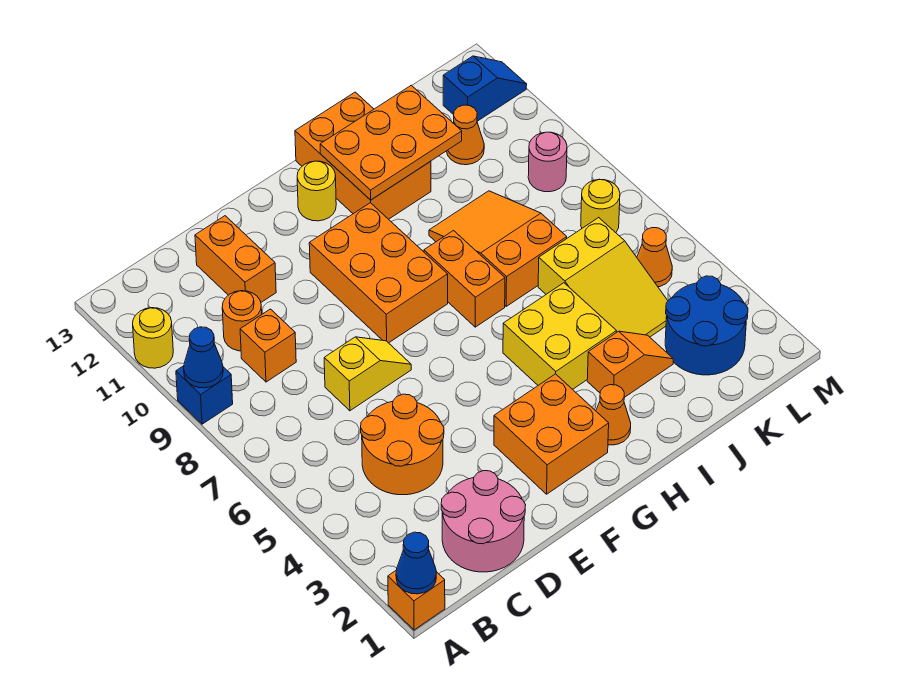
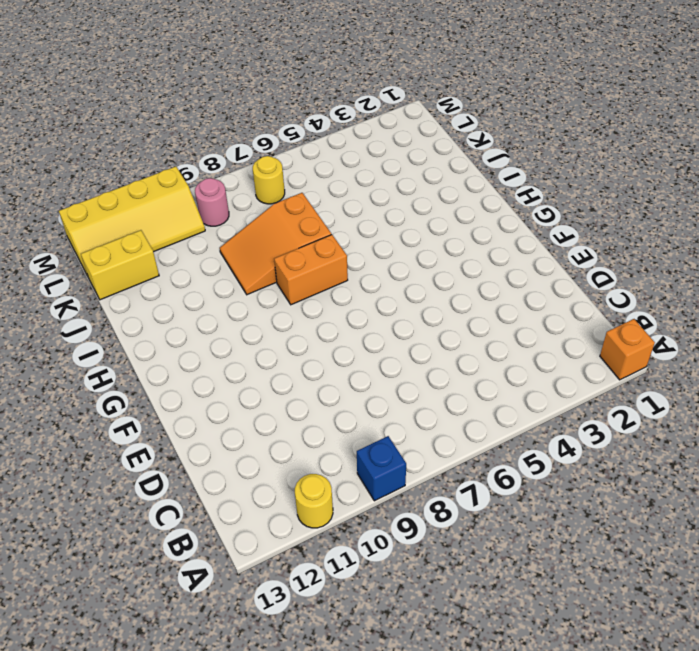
yellow brick K12:K13 level 1 -> none
yellow slope L10:M13 level 1 top M -> blue slope L12:M12 level 1 top L
none -> pink round brick C1:D2 level 1
none -> orange round brick C4:D5 level 1
none -> orange brick C9 level 1

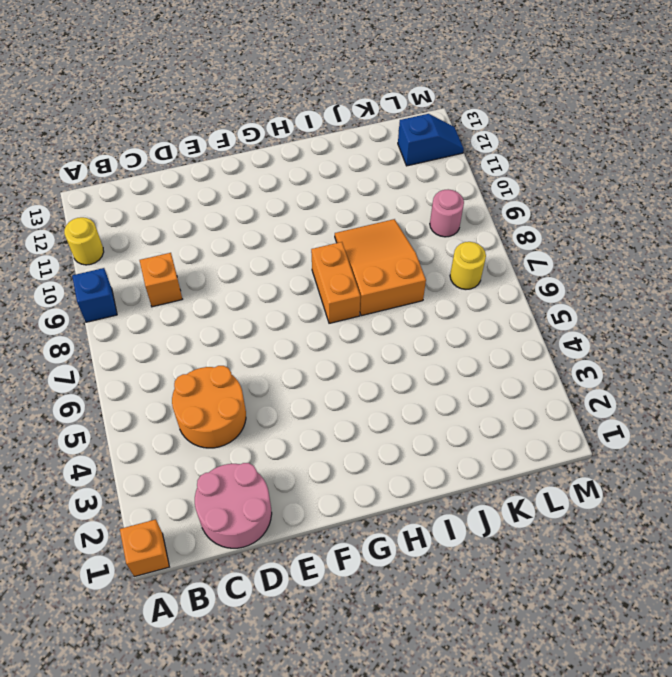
none -> orange round brick C10 level 1
none -> yellow slope D7:E7 level 1 top D
none -> orange brick D11:D12 level 1

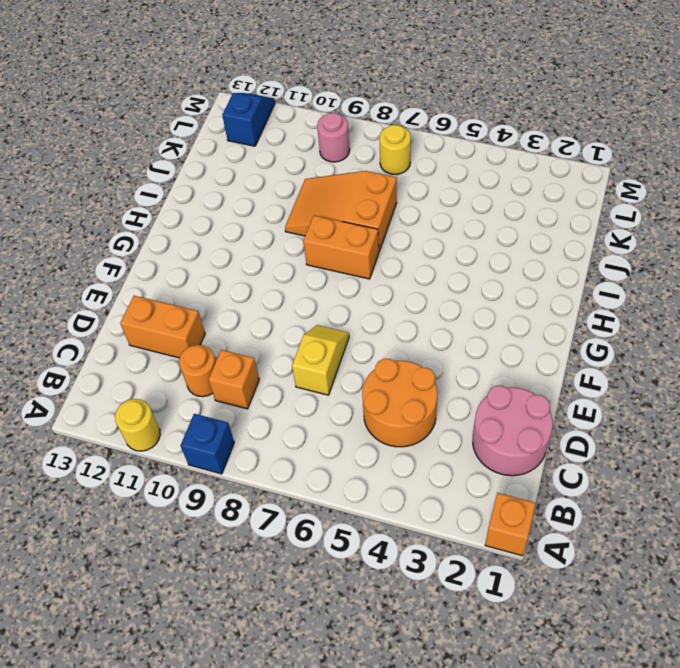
none -> orange brick F2:G3 level 1
none -> orange brick F8:G10 level 1
none -> yellow round brick G12 level 1

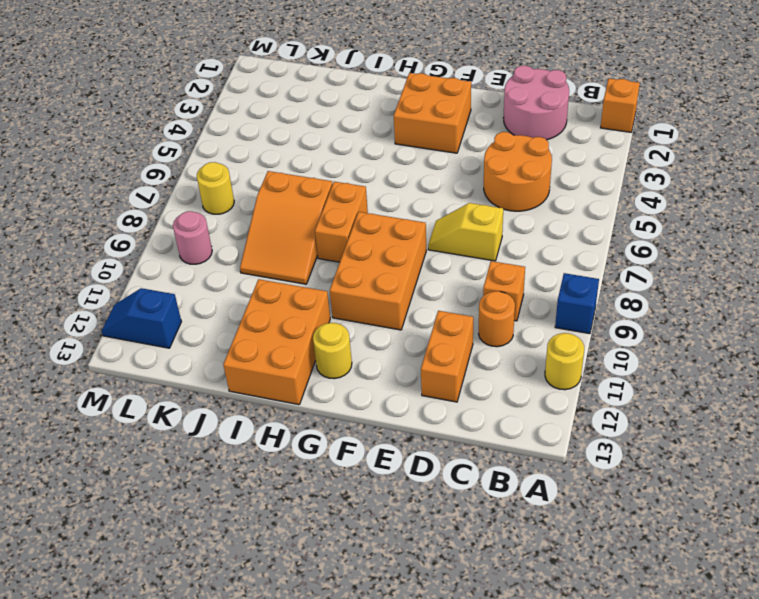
none -> orange cone H2 level 1
none -> yellow brick H4:I5 level 1
none -> orange slope I3:J3 level 1 top I

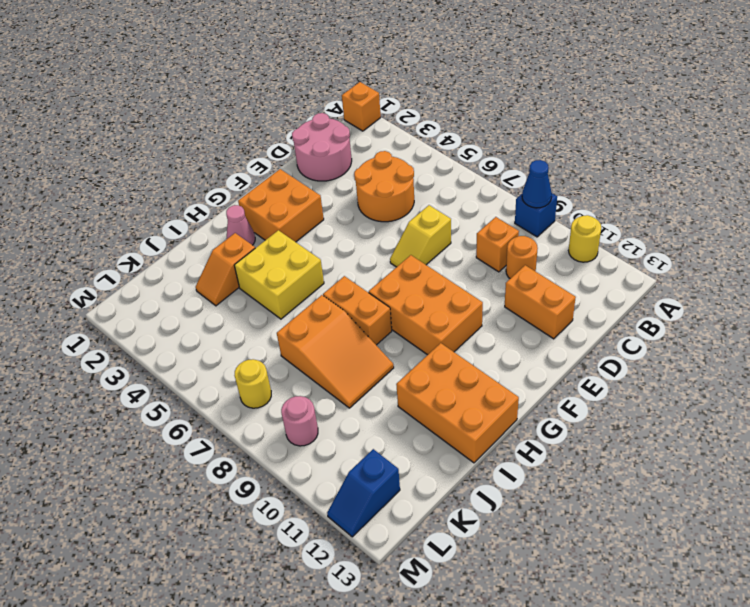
pink cone H2 level 1 -> orange cone H2 level 1
none -> yellow round brick G12 level 1
none -> yellow slope J4:K6 level 1 top 6
none -> blue round brick K2:L3 level 1

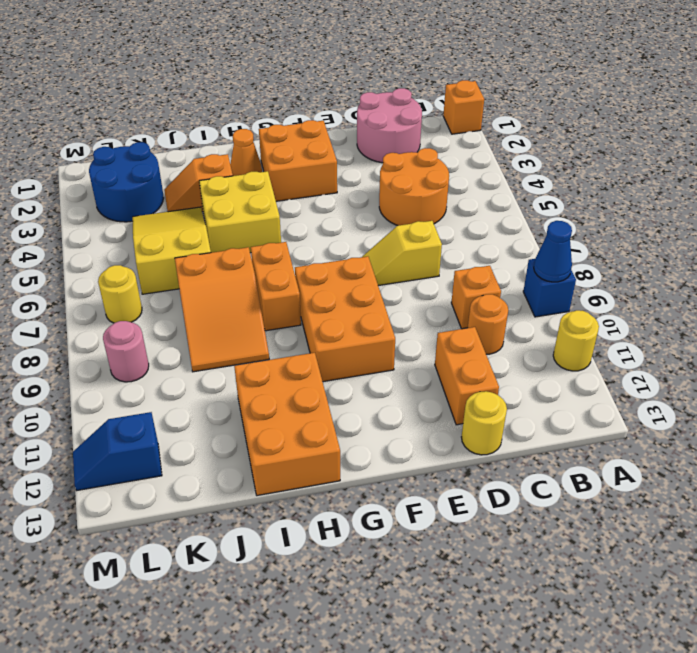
yellow round brick D13 level 1 -> yellow round brick G12 level 1
none -> orange cone K11 level 1
none -> orange cone L5 level 1
none -> blue cone A1 level 2

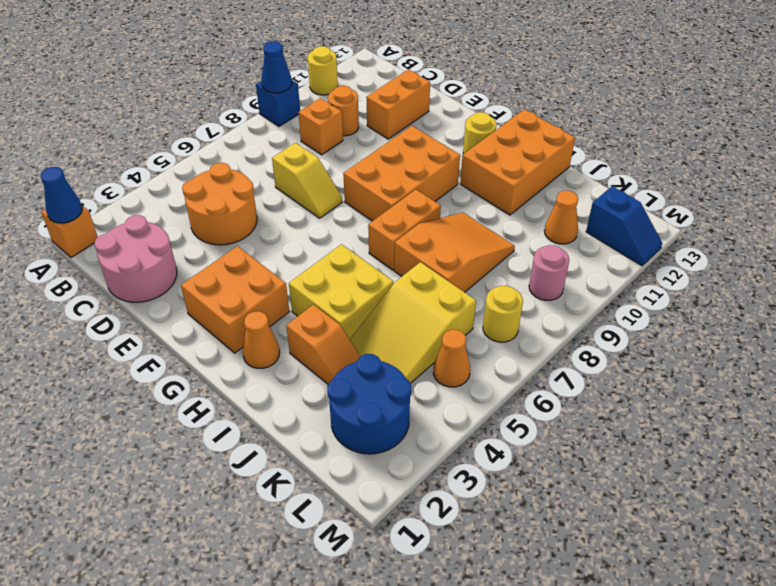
none -> orange plate H11:J12 level 2

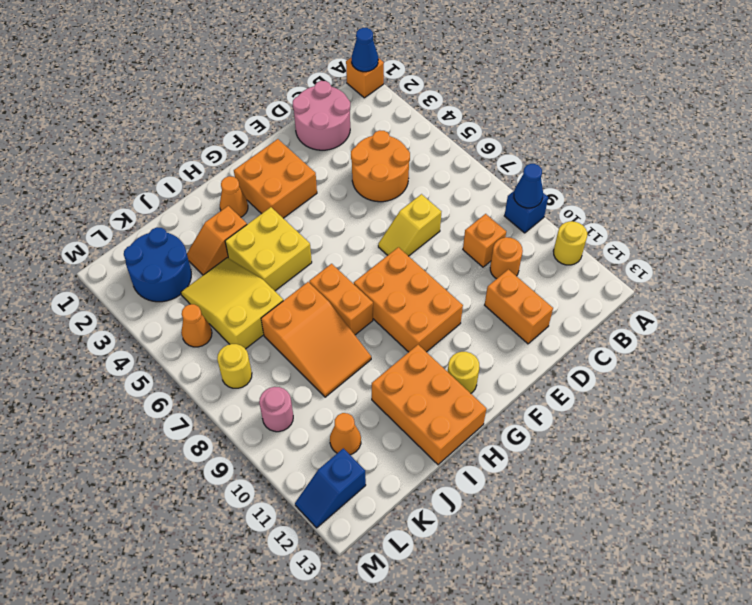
none -> orange plate H11:J12 level 2

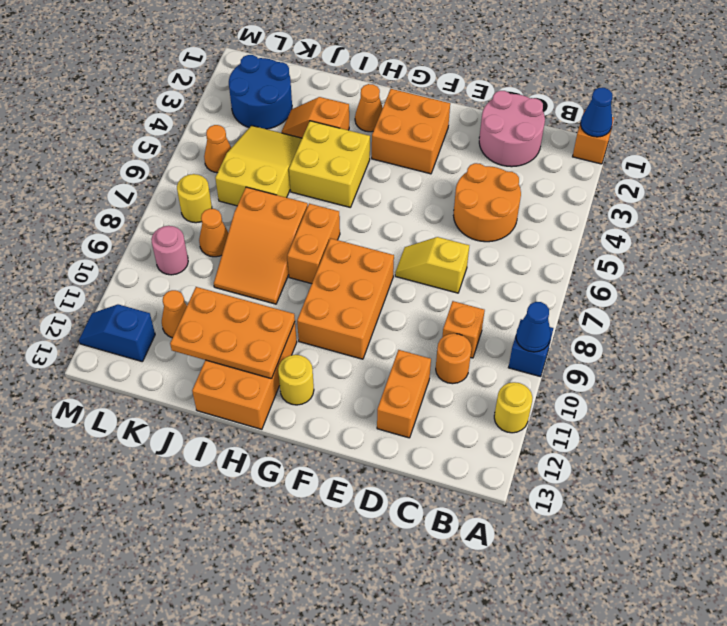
orange cone K8 level 1 -> none

